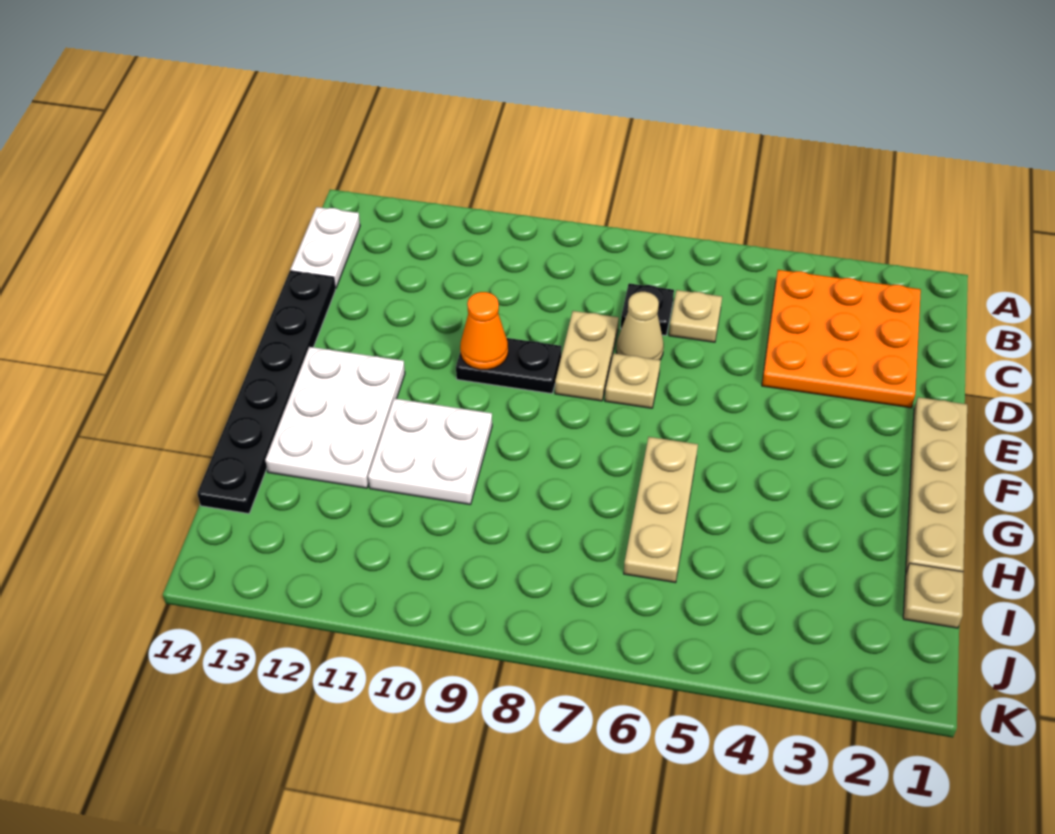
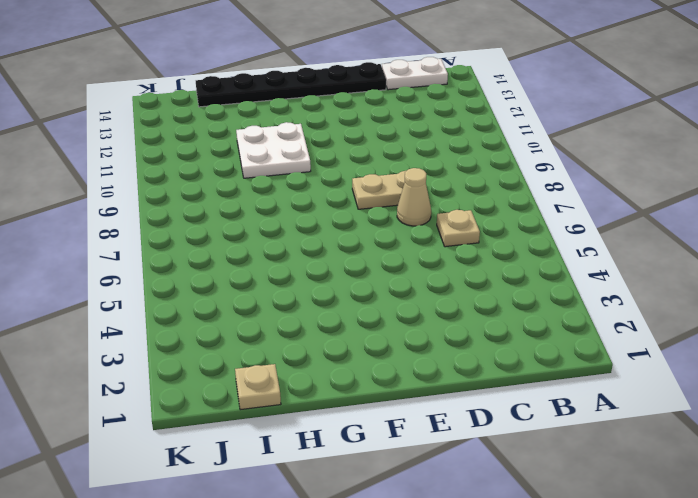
none -> orange plate B2:D4 level 1
none -> black plate C7 level 1
none -> tan plate E1:H1 level 1

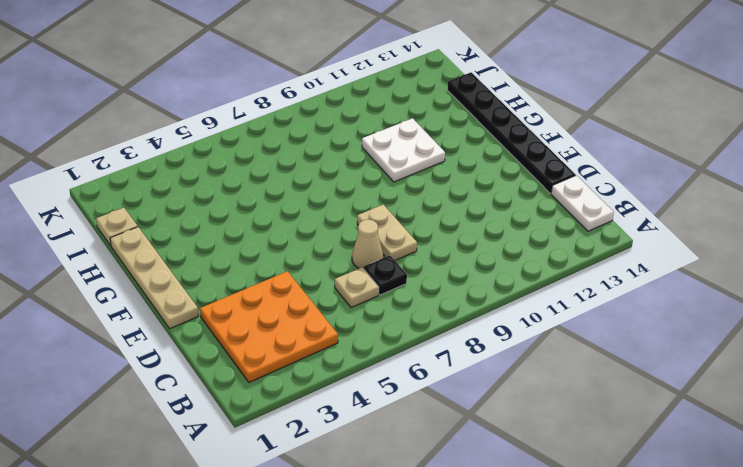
none -> tan plate E7 level 1
none -> black plate E9:E10 level 1
none -> white plate F12:H13 level 1

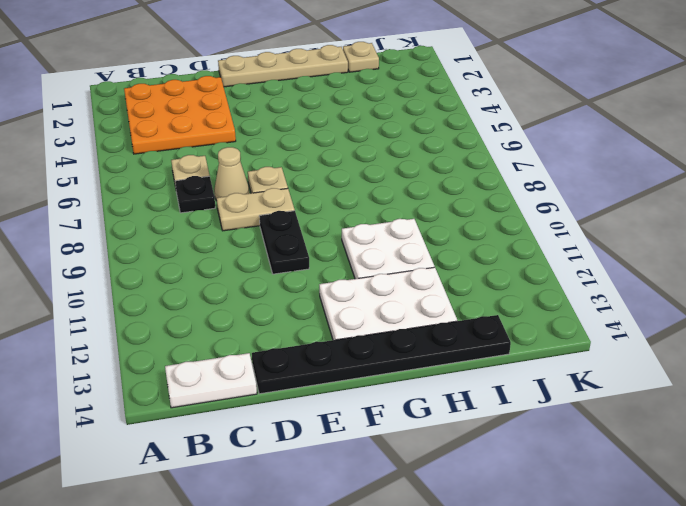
none -> tan plate G6:I6 level 1
none -> orange cone E10 level 2

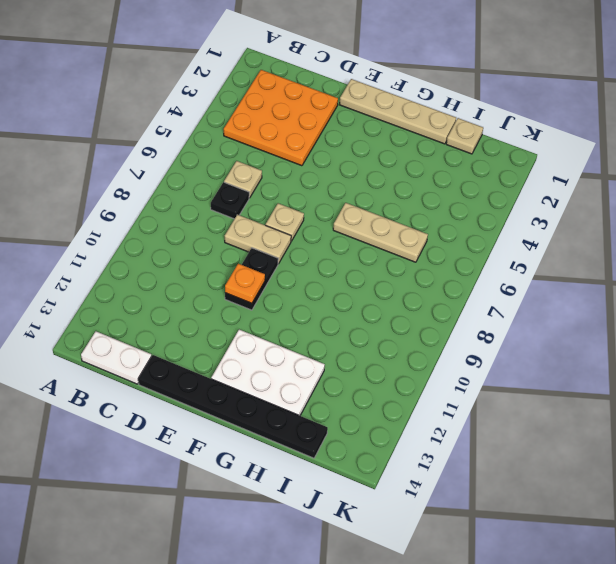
orange plate E10 level 2 -> orange cone E10 level 2
none -> tan cone D7 level 1
none -> white plate G10:H11 level 1

